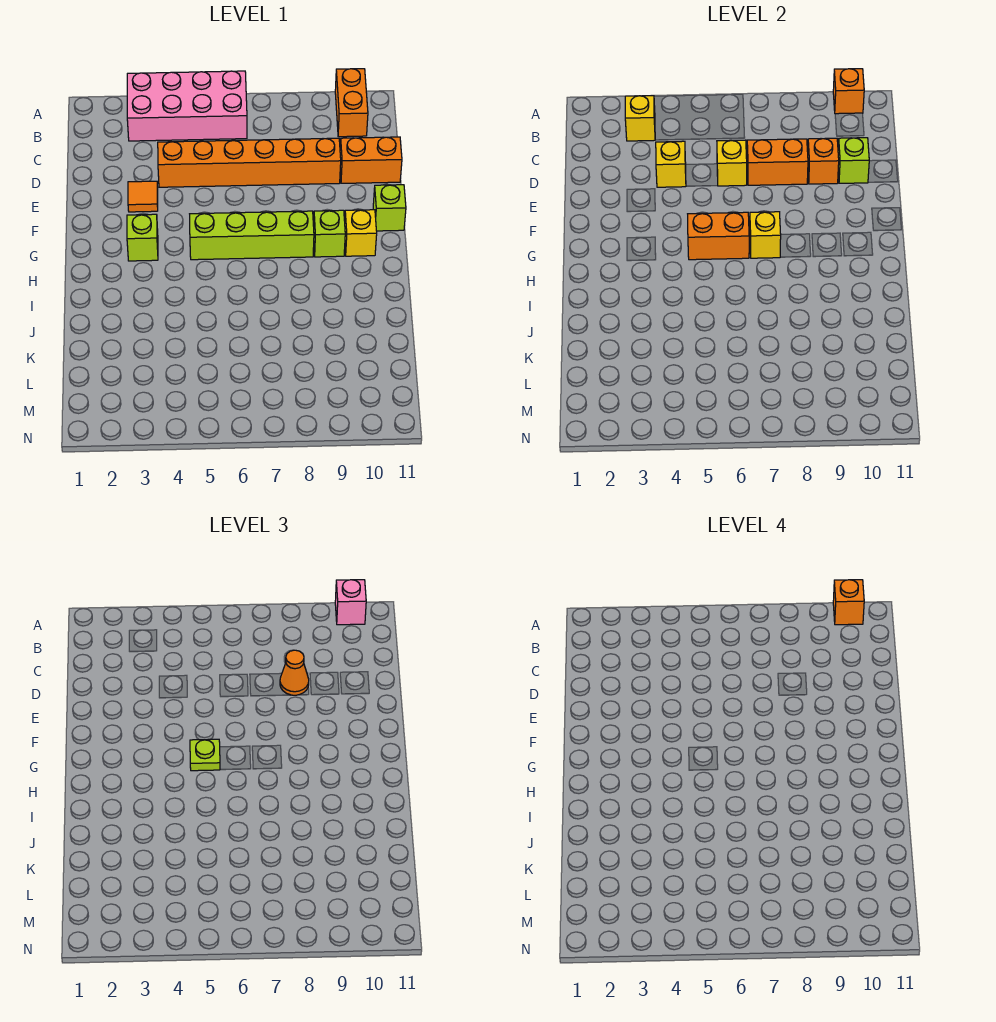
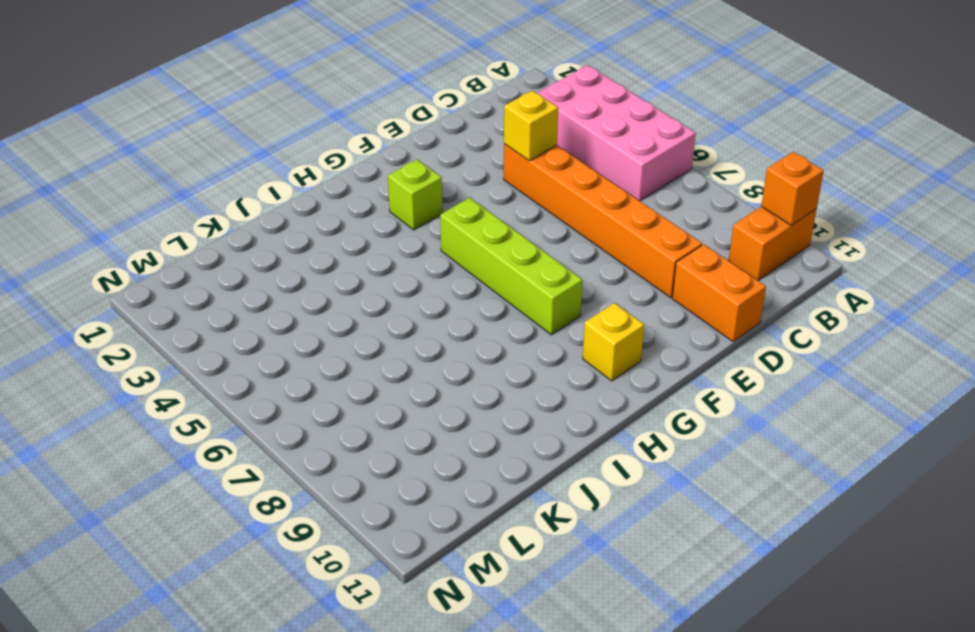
none -> orange tile E3 level 1
none -> lime brick F11 level 1
none -> lime brick G9 level 1

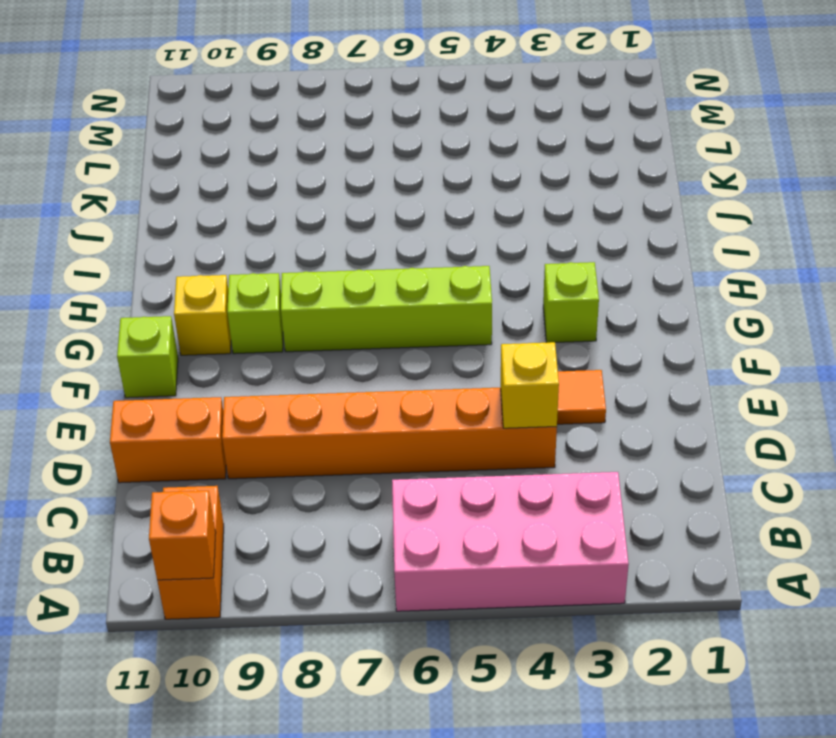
none -> yellow brick B3 level 2
none -> yellow brick D6 level 2
none -> orange brick D7:D8 level 2

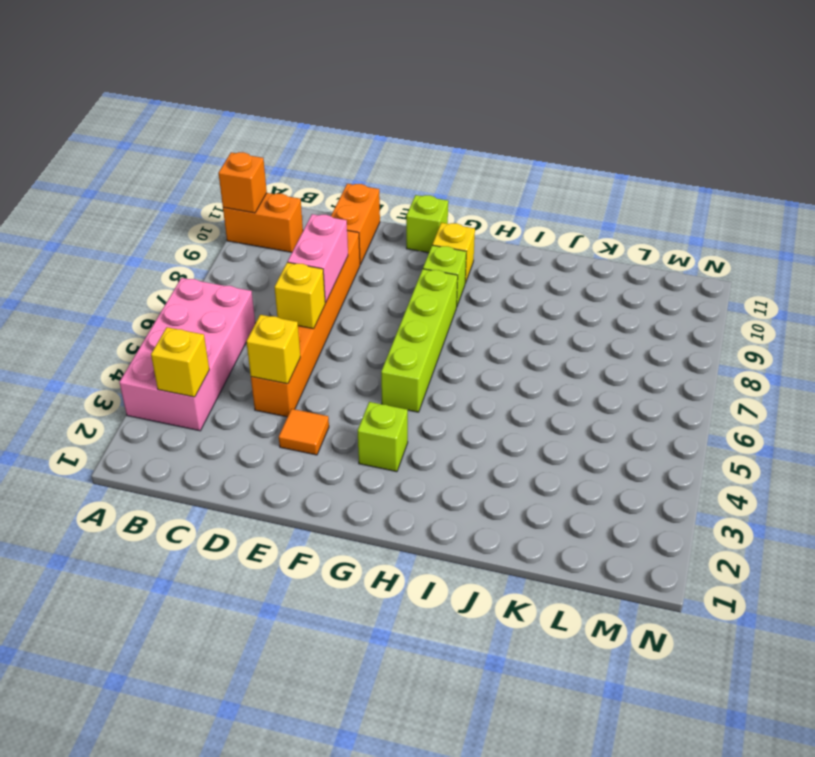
pink brick D7:D8 level 2 -> orange brick D7:D8 level 2
none -> orange brick D9 level 2
none -> lime brick D10 level 2
none -> orange brick G5:G6 level 2

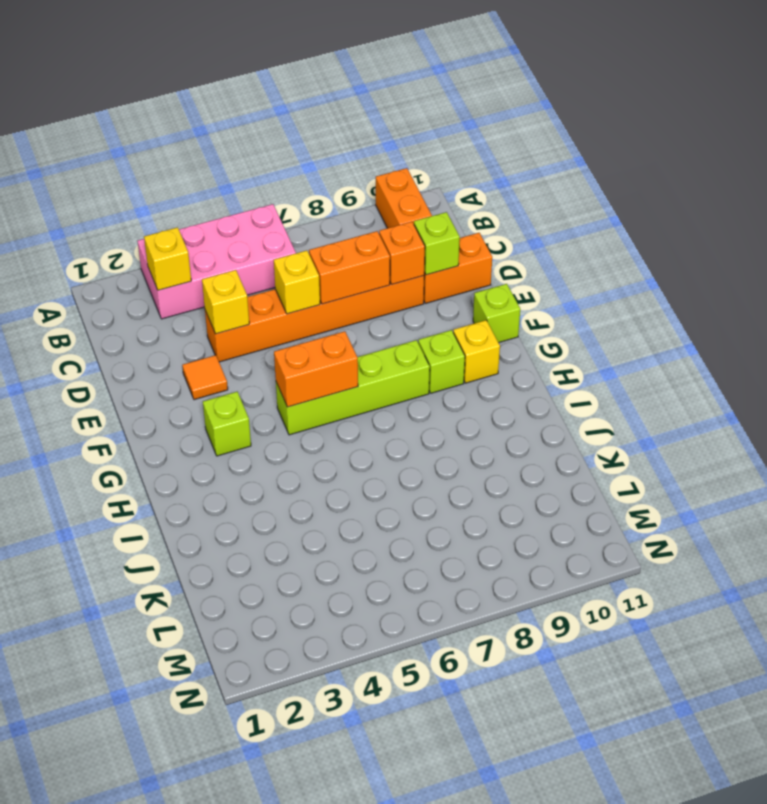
none -> orange brick A10 level 2
none -> yellow brick G7 level 2
none -> pink brick A10 level 3

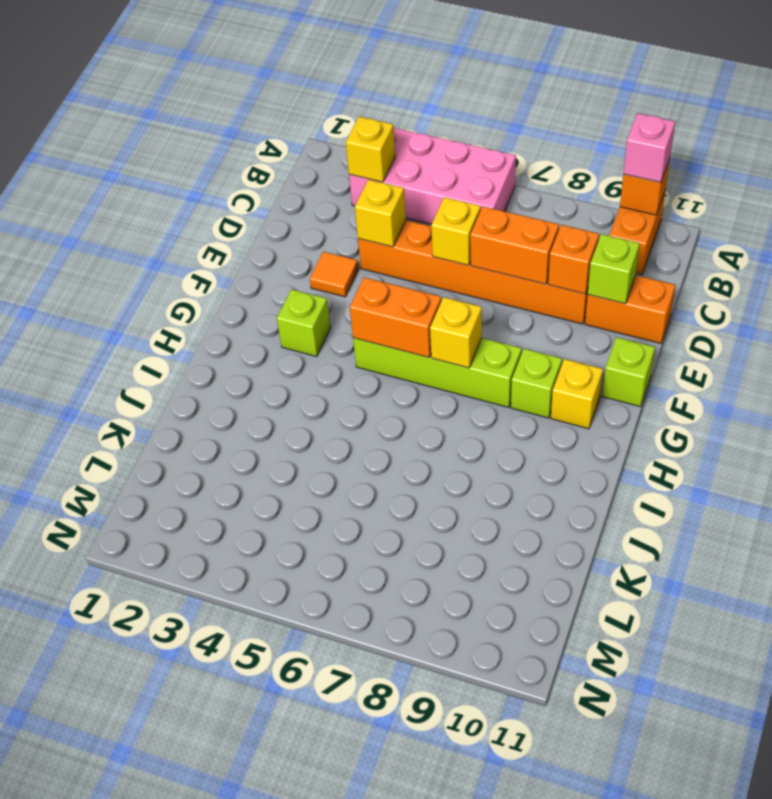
none -> orange cone D8 level 3
none -> lime plate G5 level 3
none -> orange brick A10 level 4

